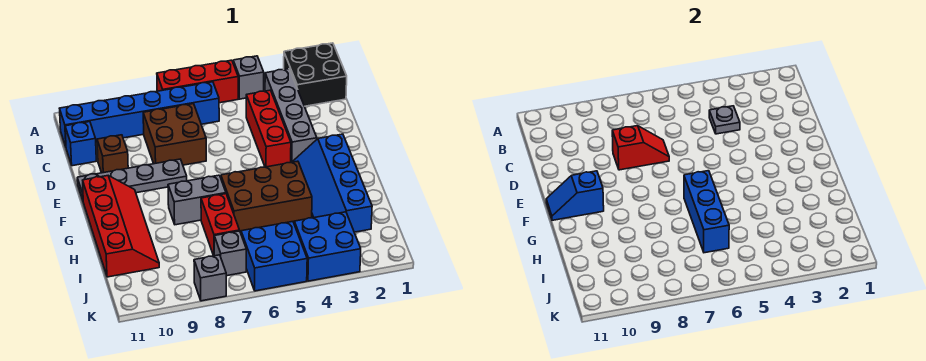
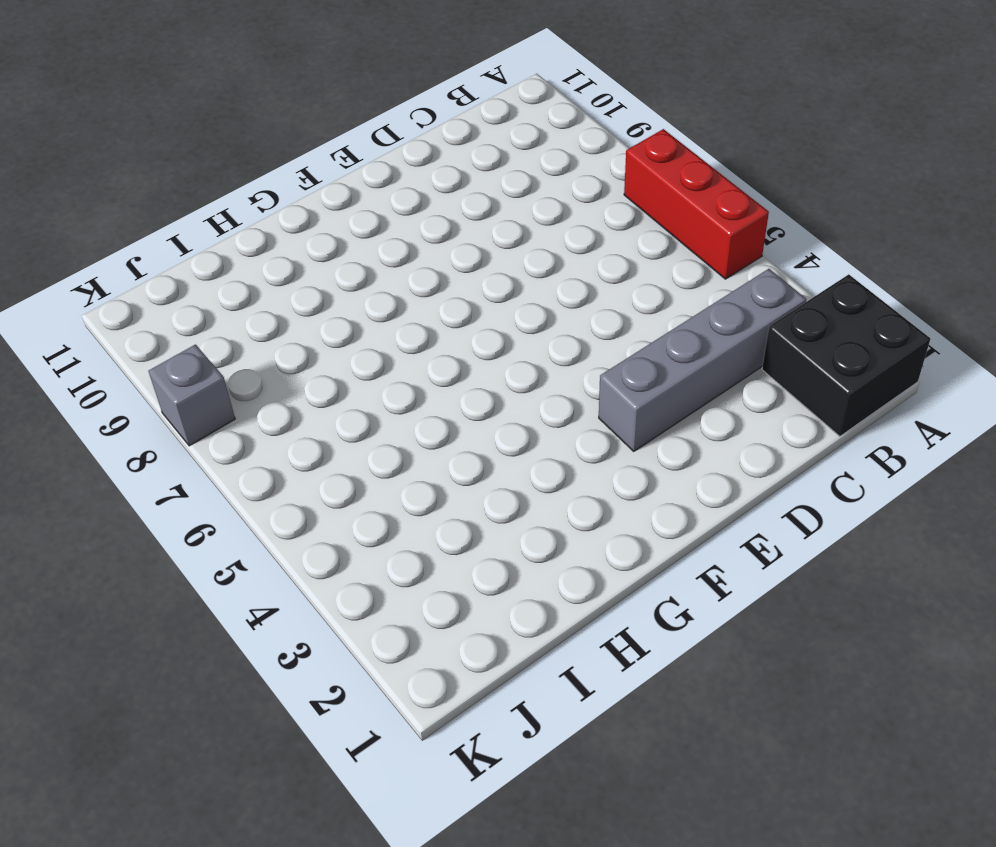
none -> grey brick A4 level 1
none -> blue brick B6:B11 level 1
none -> red brick C4:E4 level 1

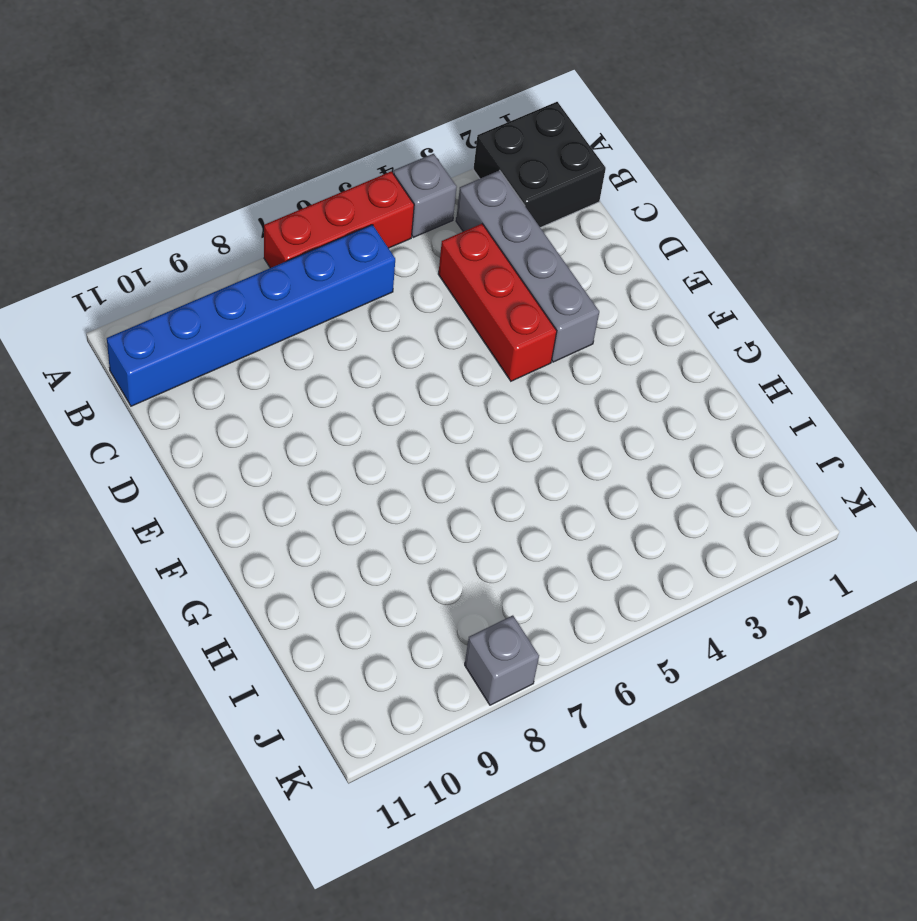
none -> brown brick C7:D8 level 1
none -> blue brick C11 level 1
none -> brown brick D10 level 1

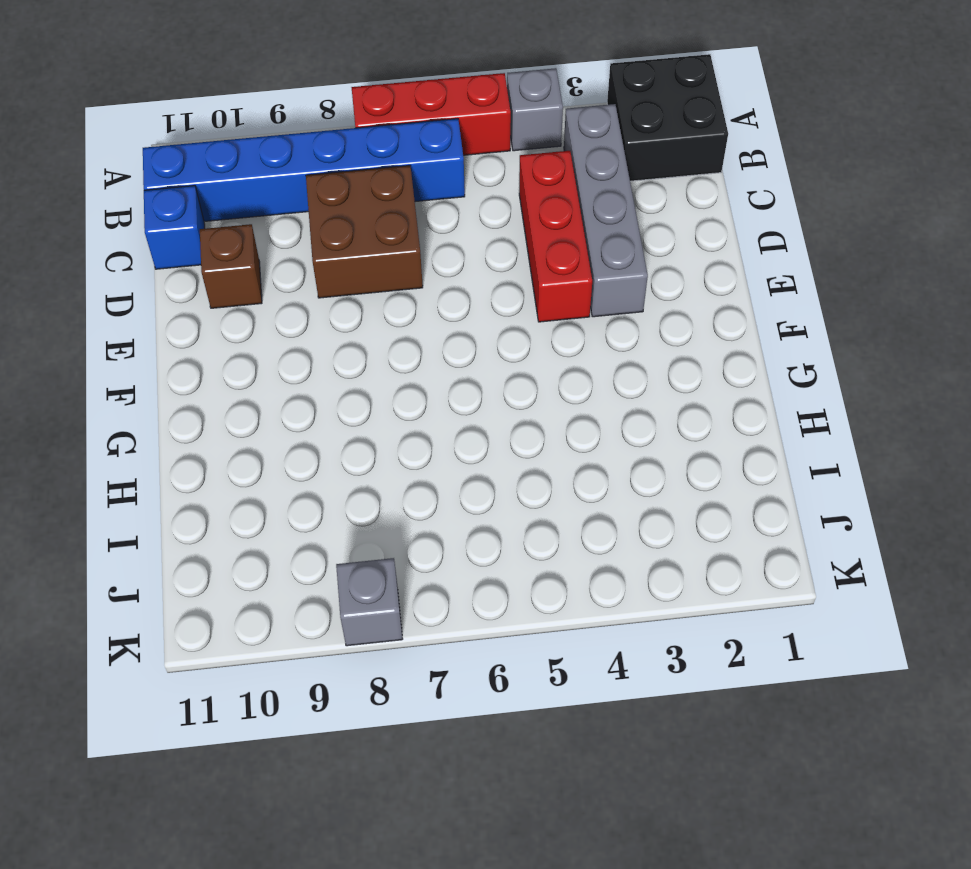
none -> grey plate E8:E11 level 1
none -> blue slope F2:I3 level 1 top 2
none -> red slope F10:I11 level 1 top 11

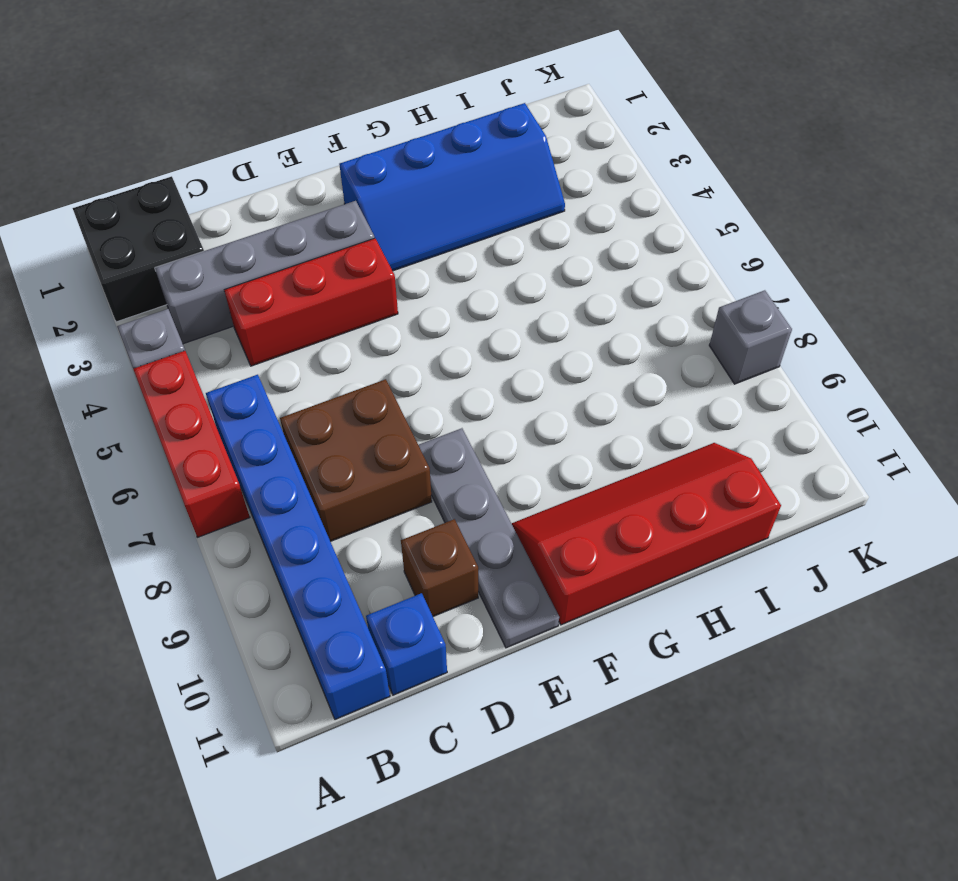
none -> brown brick G4:H6 level 1
none -> grey brick G7:G8 level 1
none -> red brick H7:I7 level 1

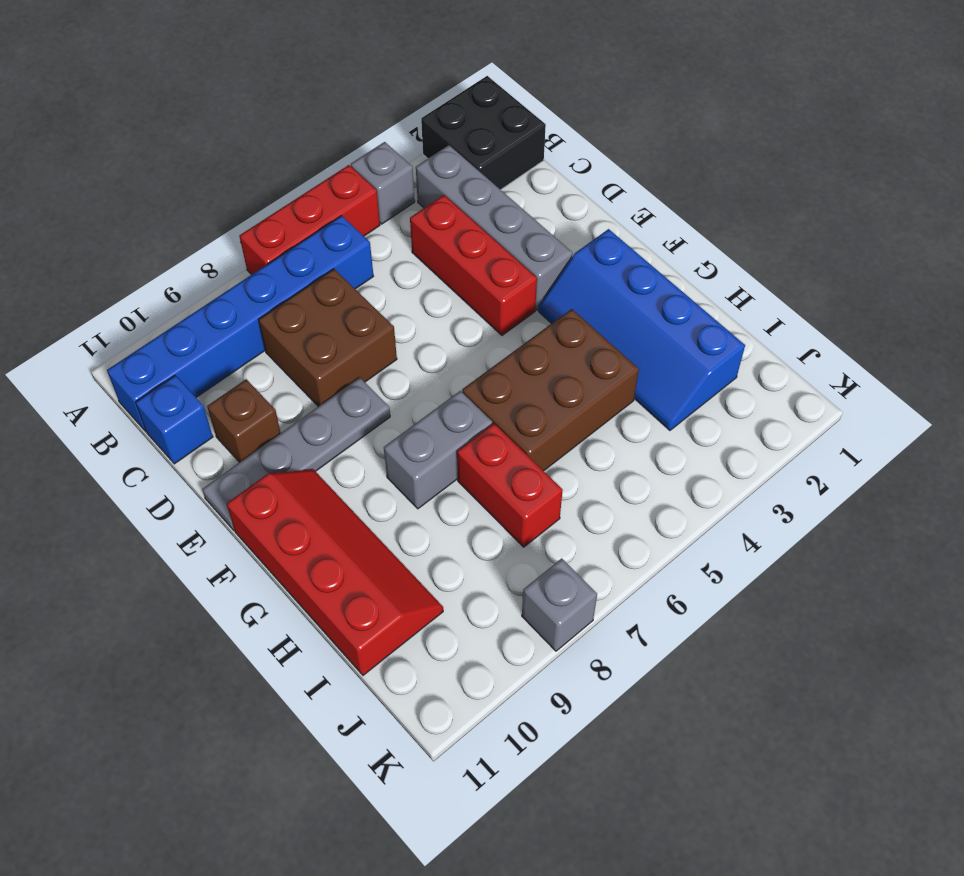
none -> blue brick J3:K4 level 1
none -> blue brick J5:K6 level 1
none -> grey brick J7 level 1

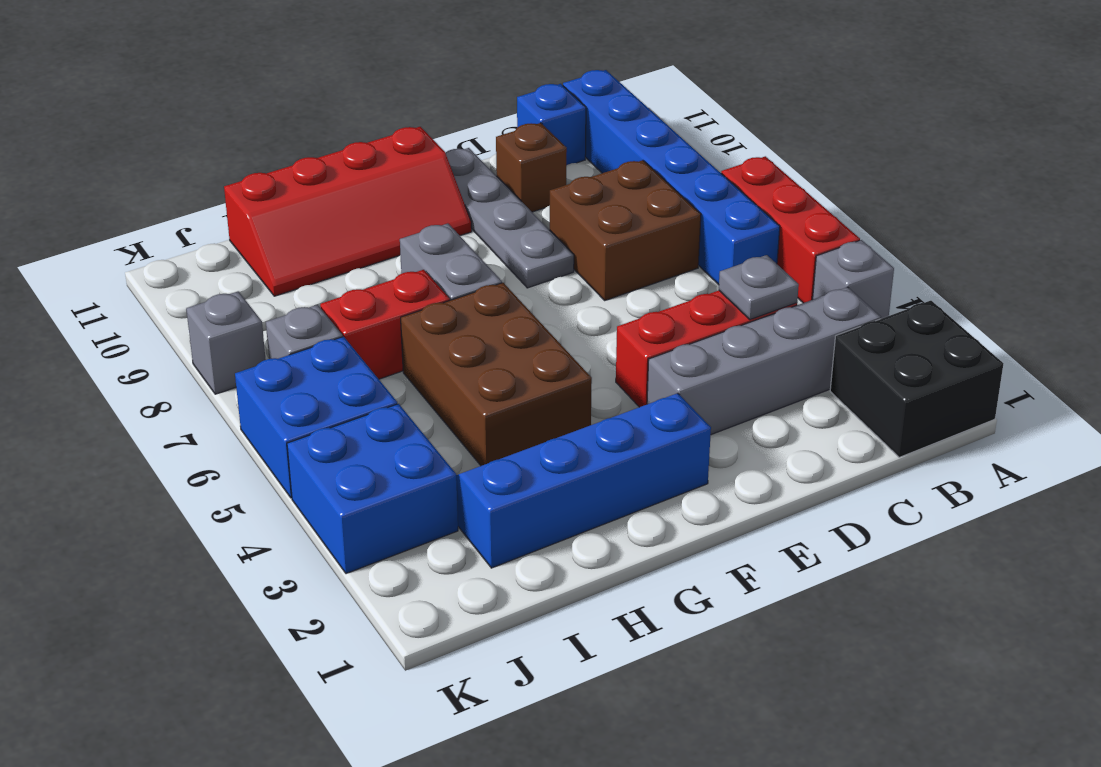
none -> red slope D7:D8 level 2 top 8
none -> blue slope F10:F11 level 2 top 10
none -> blue brick G6:I6 level 2

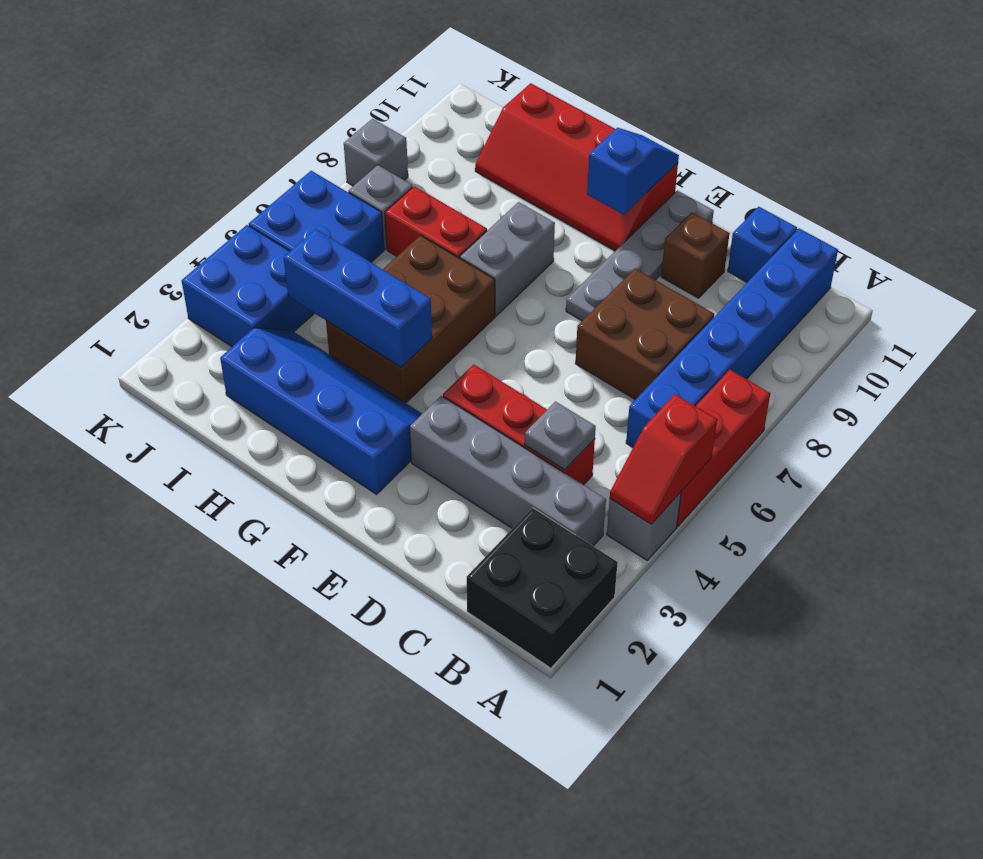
red slope A4:A5 level 2 top 5 -> red slope D7:D8 level 2 top 8
blue brick G4:I4 level 2 -> blue brick G6:I6 level 2

